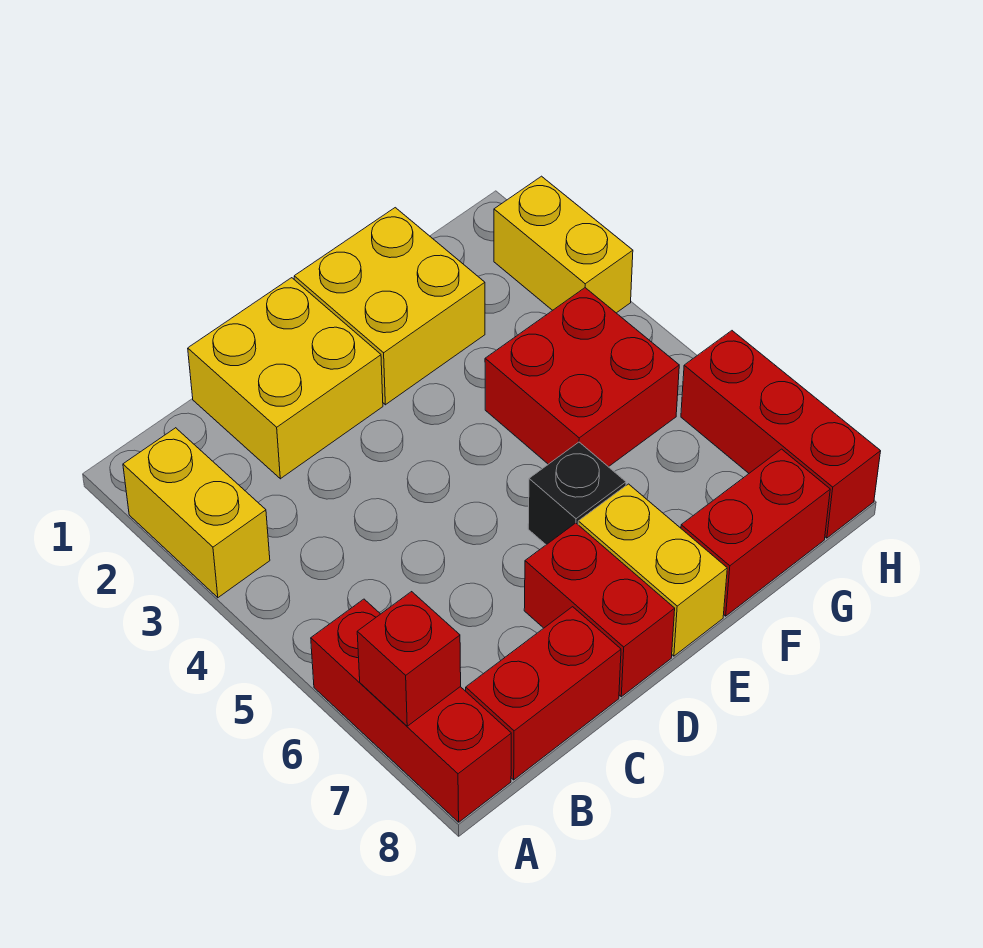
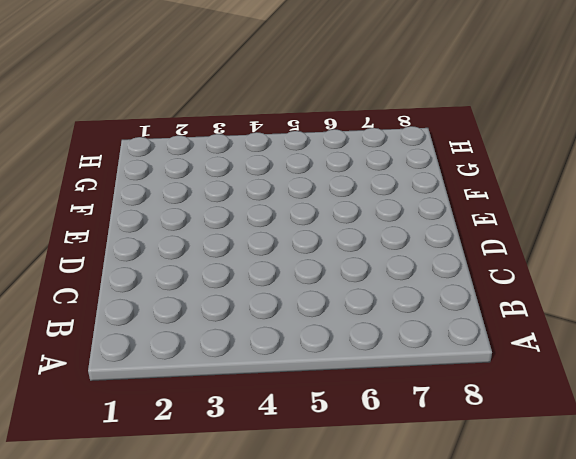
none -> yellow brick A2:A3 level 1
none -> red brick A6:A8 level 1
none -> red brick B8:C8 level 1

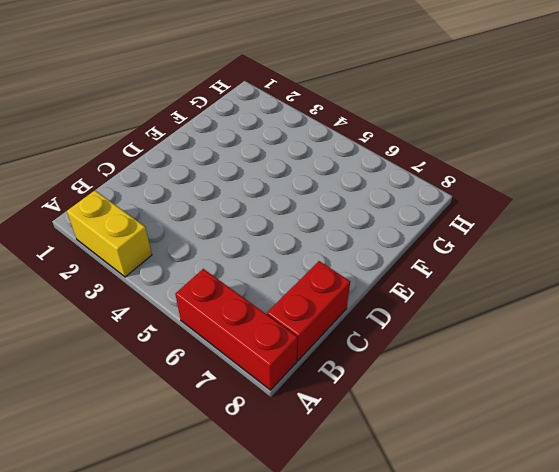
none -> yellow brick C1:D2 level 1
none -> red brick D7:D8 level 1
none -> yellow brick E1:F2 level 1

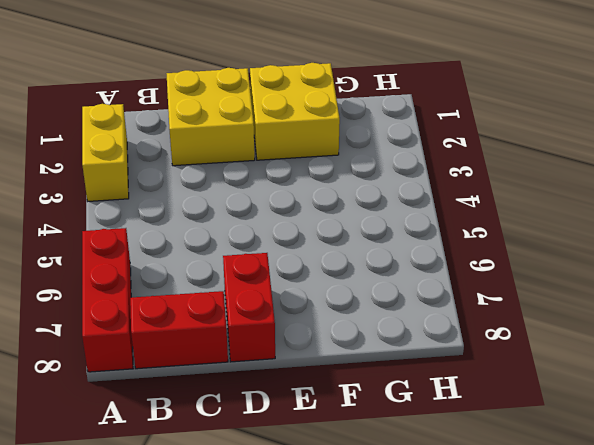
none -> black brick E6 level 1
none -> yellow brick E7:E8 level 1
none -> red brick F4:G5 level 1

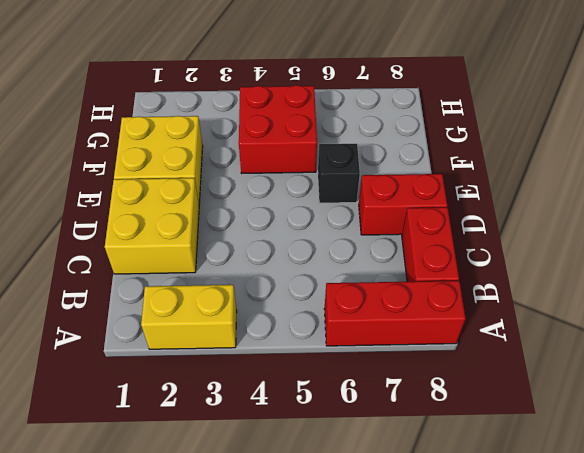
none -> yellow brick E7:E8 level 1
none -> red brick F8:G8 level 1
none -> yellow brick H2:H3 level 1

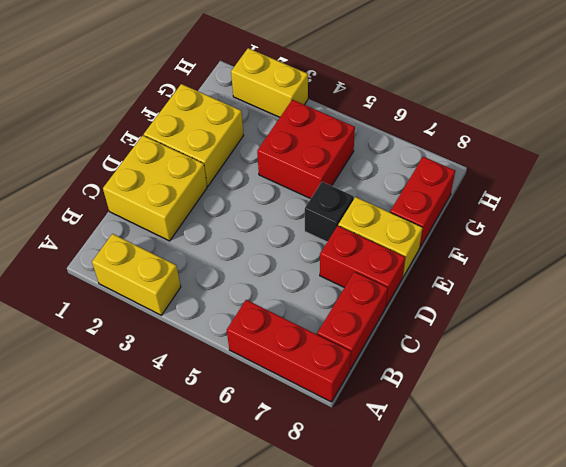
none -> red brick H6:H8 level 1
none -> red brick A7 level 2

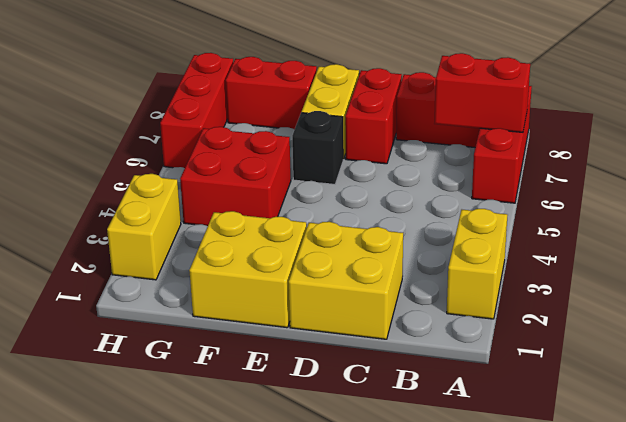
red brick A7:B7 level 2 -> red brick A7 level 2

